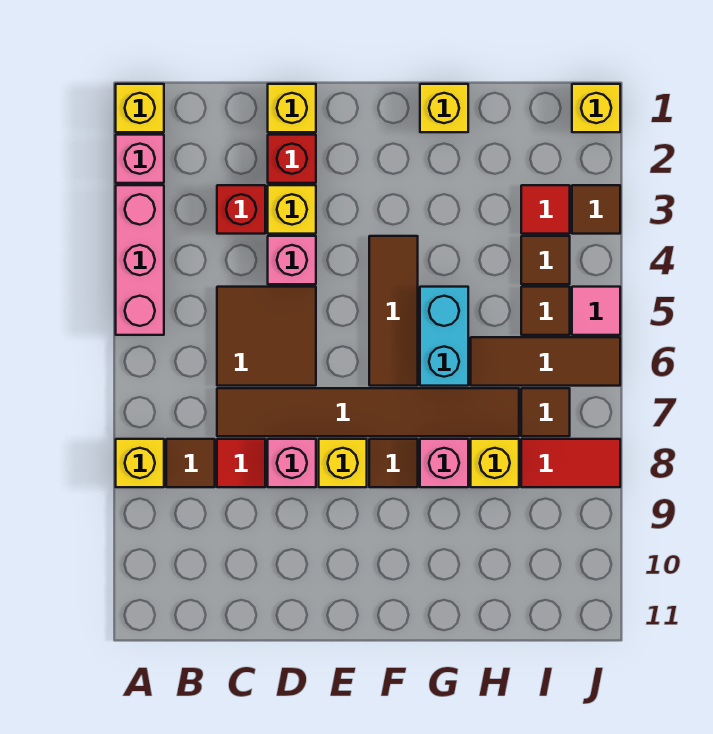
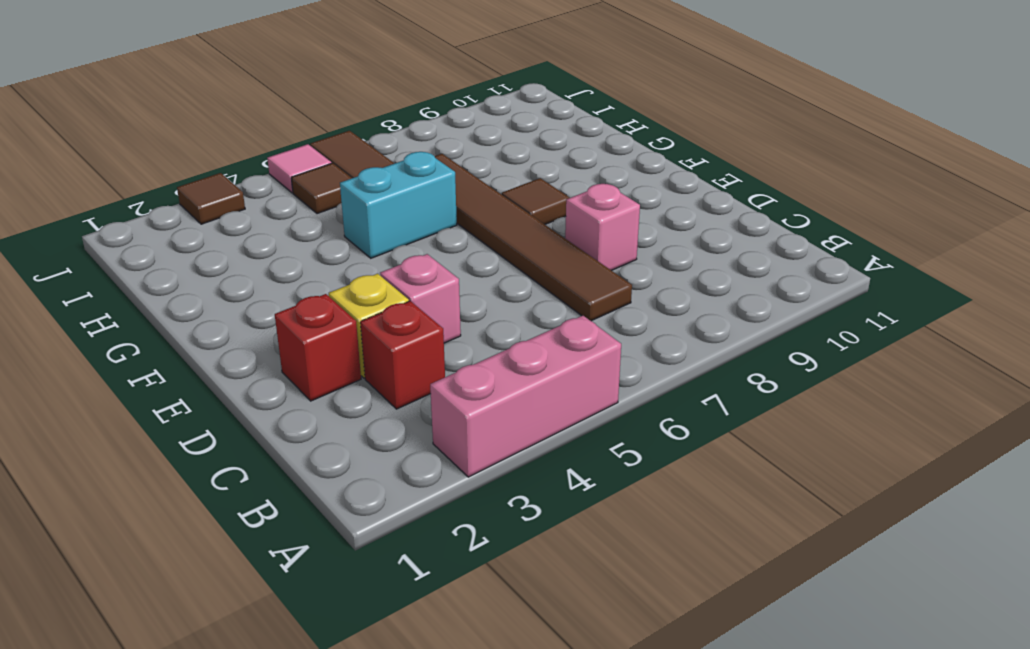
none -> yellow brick A1 level 1
none -> pink brick A2 level 1
none -> yellow brick A8 level 1
none -> brown tile B8 level 1

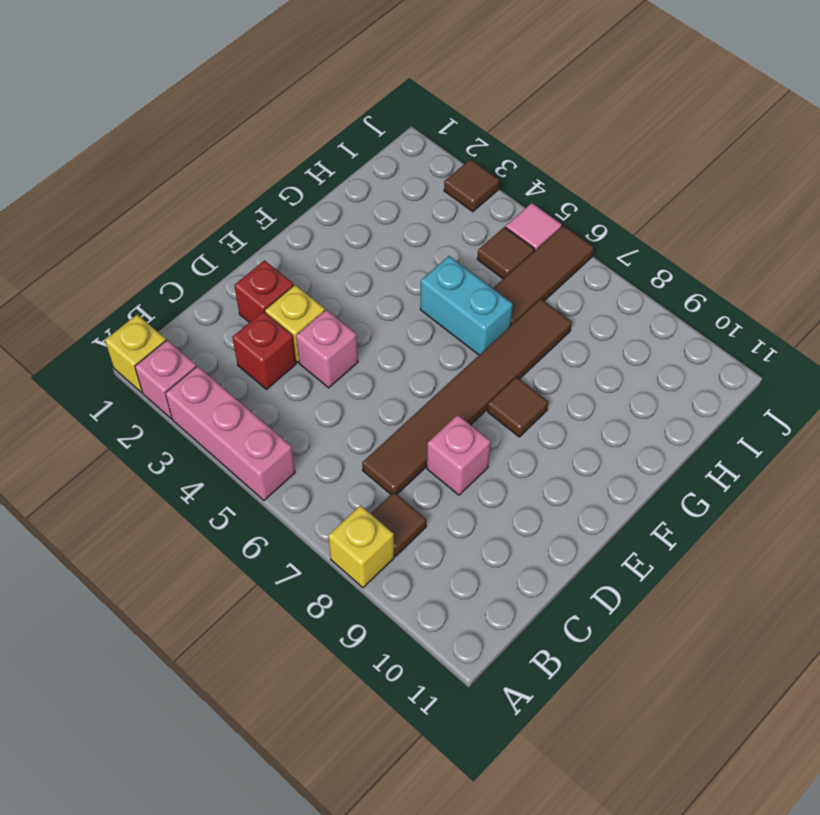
none -> brown tile C5:D6 level 1
none -> red tile C8 level 1
none -> yellow brick D1 level 1
none -> yellow brick E8 level 1

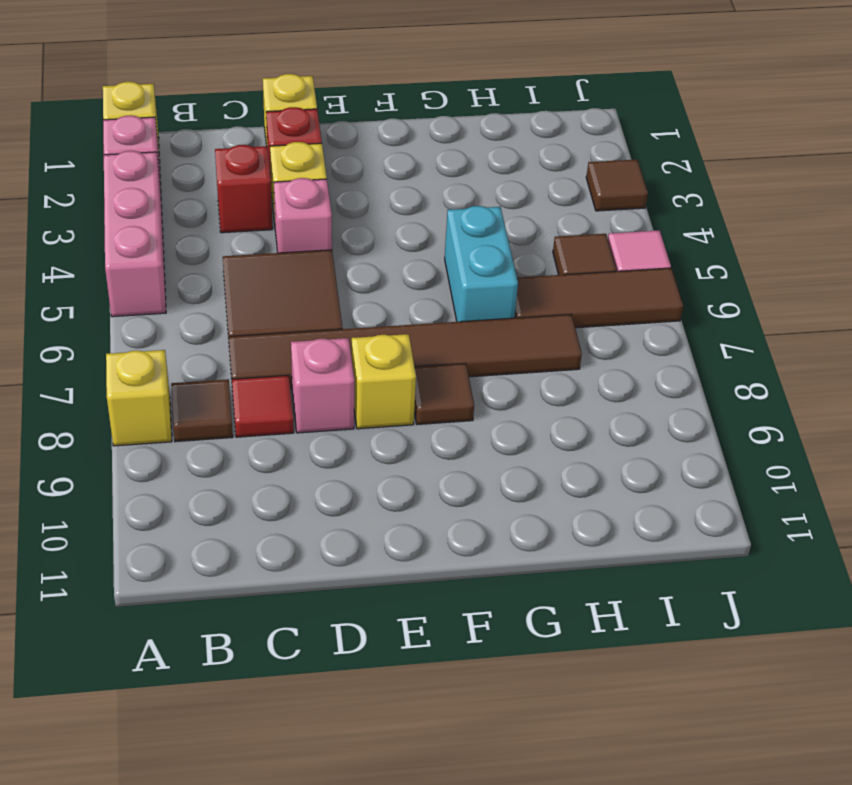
none -> brown tile F4:F6 level 1
none -> yellow brick G1 level 1
none -> pink brick G8 level 1
none -> yellow brick H8 level 1

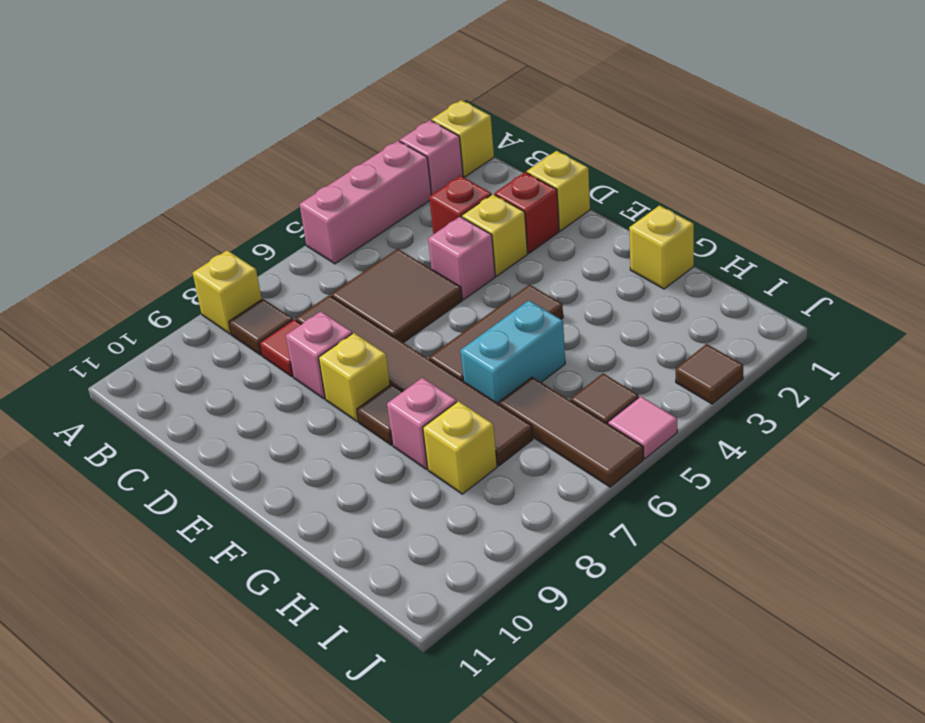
none -> red tile I3 level 1
none -> brown tile I4 level 1
none -> brown tile I7 level 1
none -> red tile I8:J8 level 1

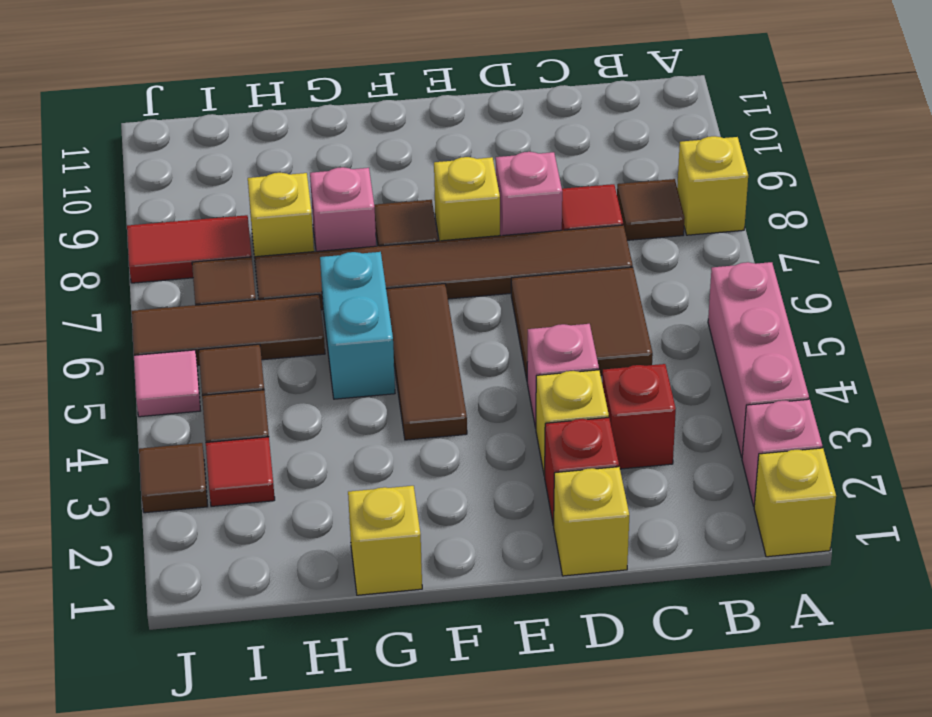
none -> yellow brick J1 level 1

